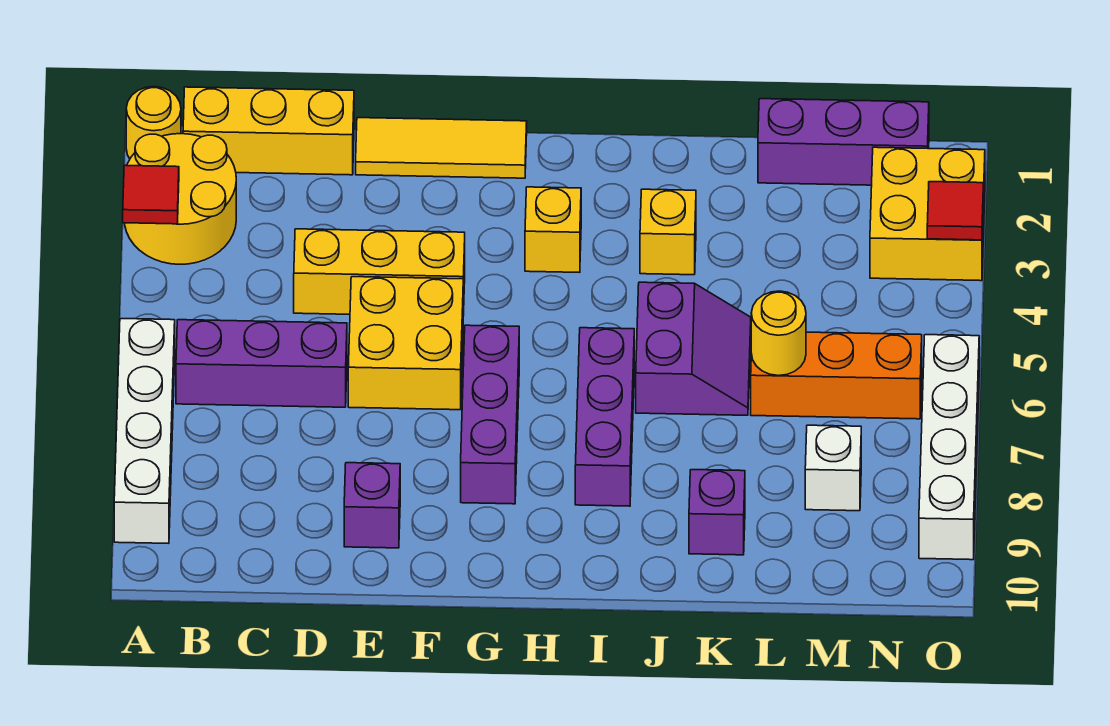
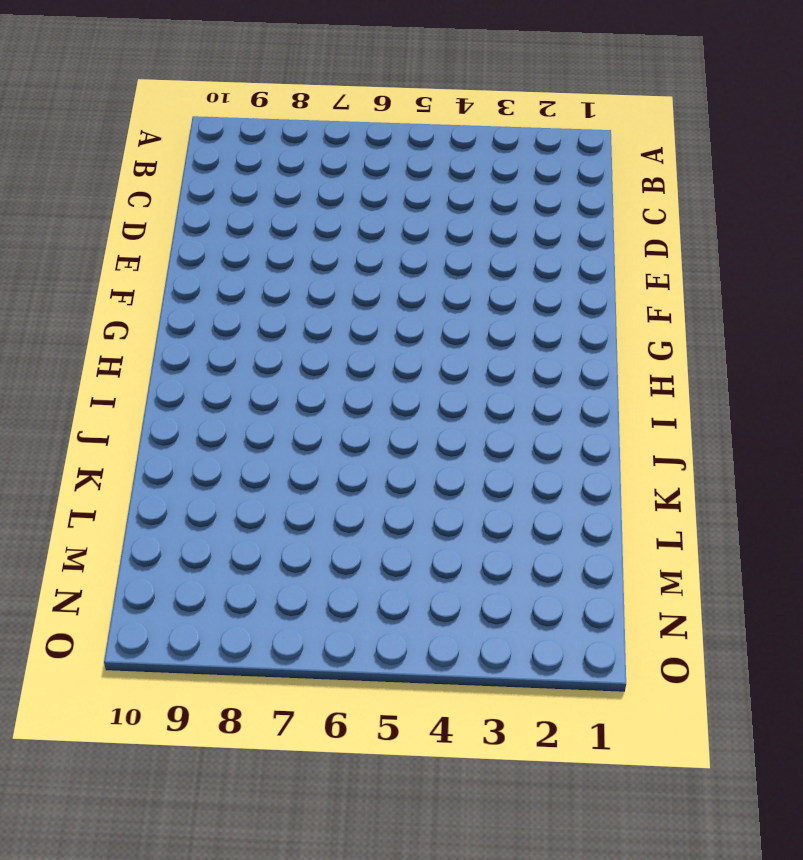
none -> yellow round brick A1 level 1
none -> yellow round brick A2:B3 level 1
none -> white brick A6:A9 level 1

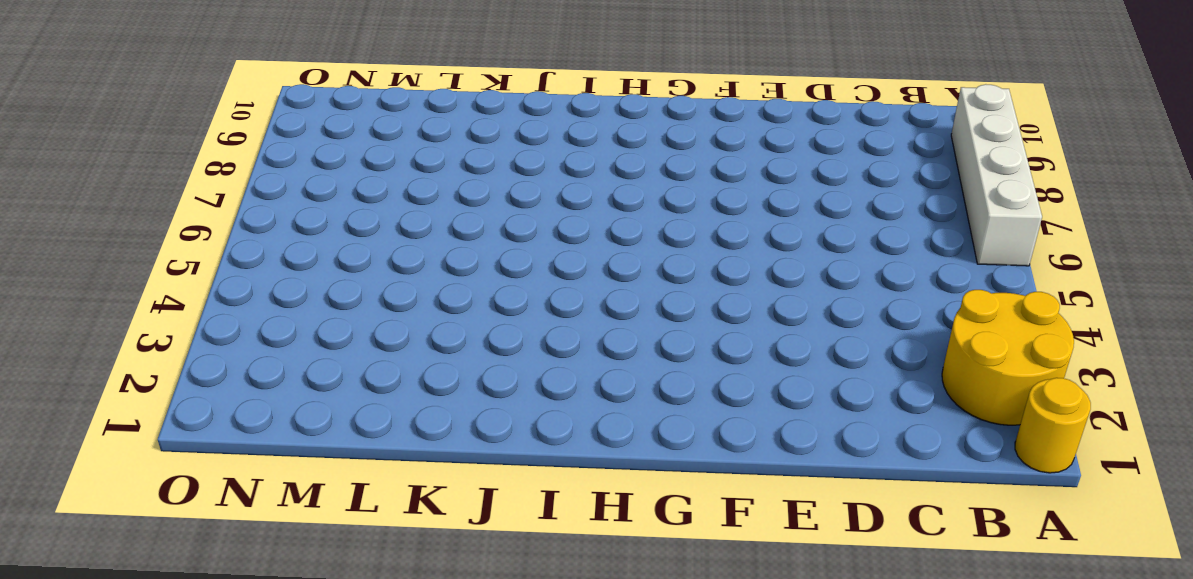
none -> yellow brick B1:D1 level 1
none -> purple brick B6:D6 level 1
none -> yellow brick D4:F4 level 1

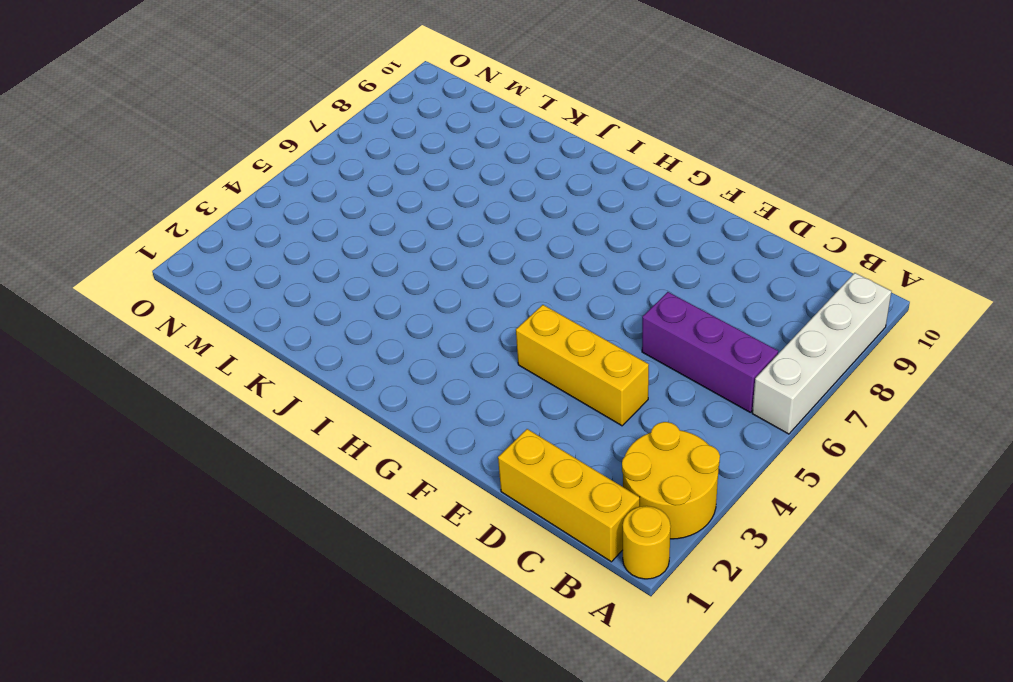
none -> yellow tile E1:G1 level 1
none -> yellow brick E5:F6 level 1
none -> purple brick E9 level 1

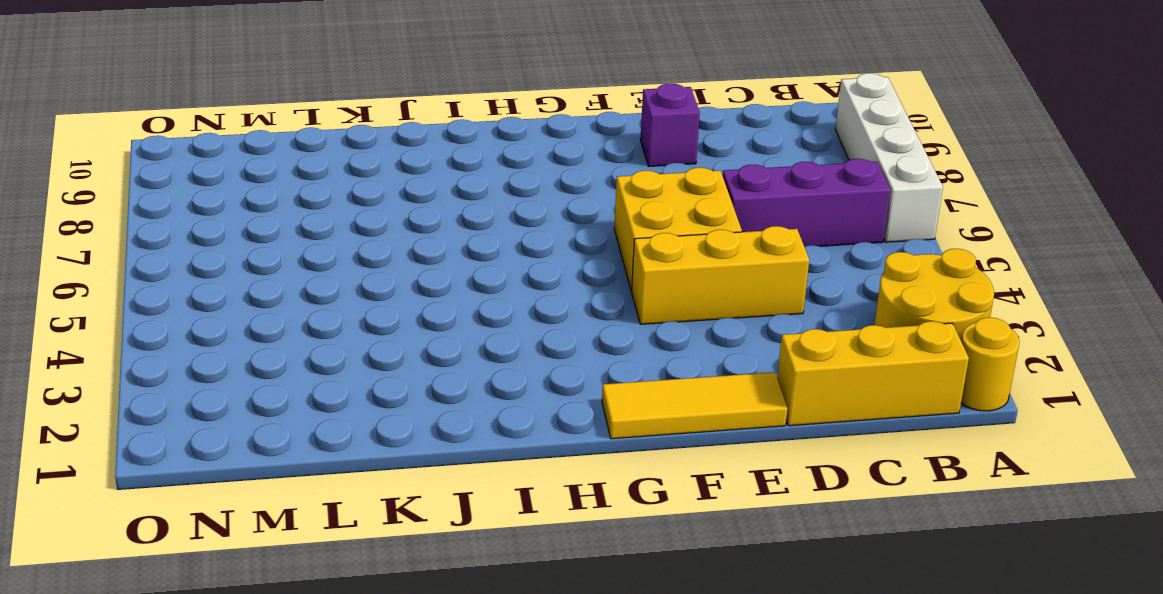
none -> purple brick G6:G8 level 1
none -> yellow brick H3 level 1
none -> purple brick I6:I8 level 1

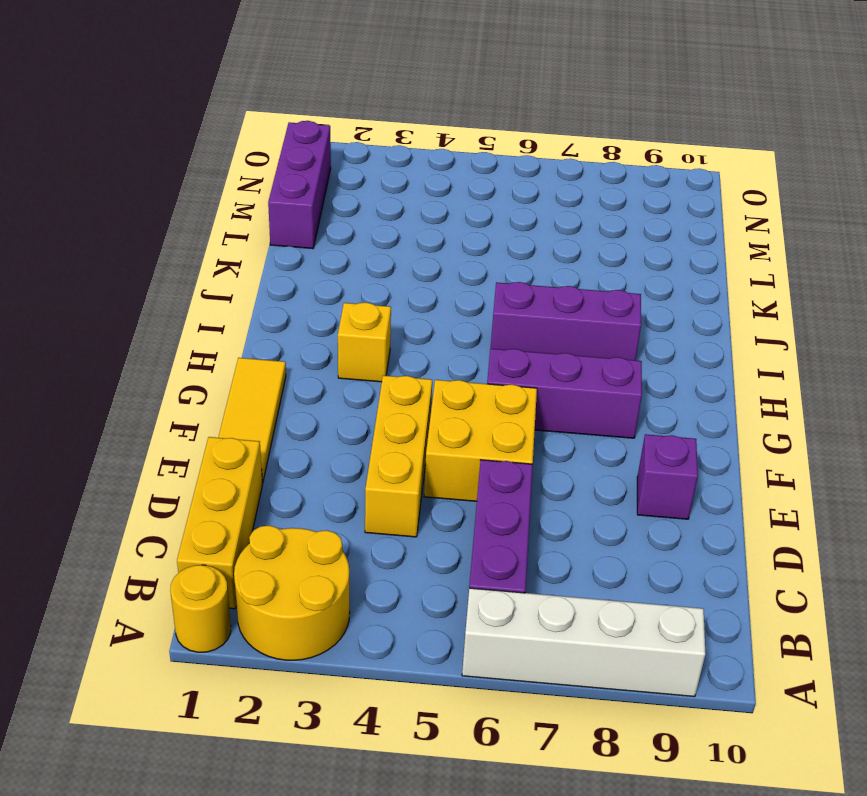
none -> yellow brick J3 level 1
none -> purple slope J5:K6 level 1 top J
none -> purple brick K9 level 1

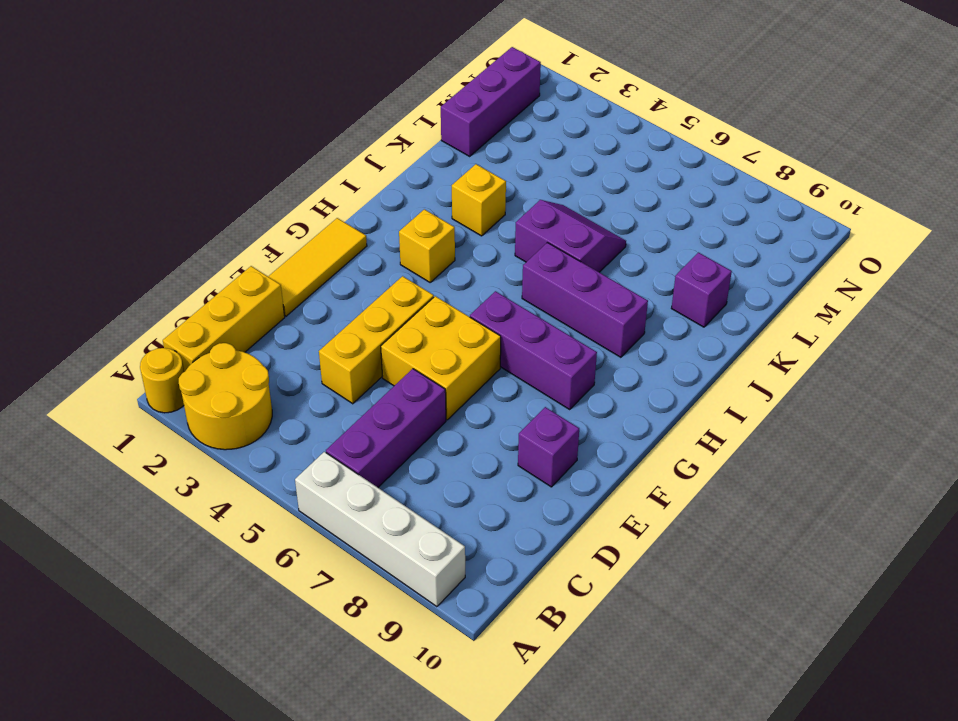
none -> orange brick L6:N6 level 1
none -> white brick M8 level 1
none -> yellow brick N2:O3 level 1

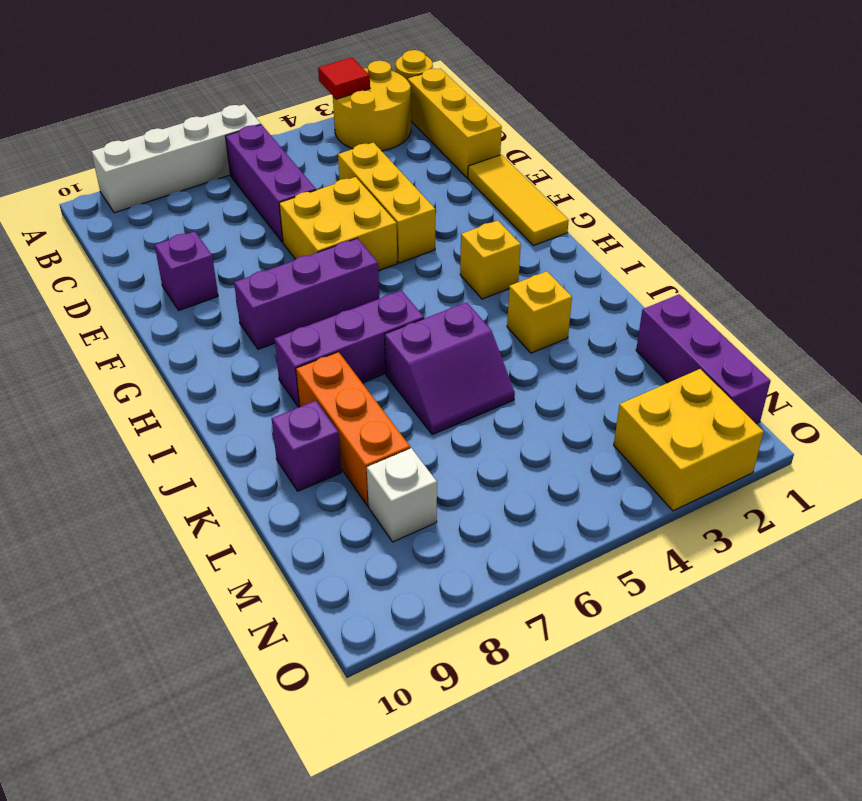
orange brick J8:L8 level 1 -> orange brick L6:N6 level 1
none -> white brick O6:O9 level 1
none -> yellow round brick L6 level 2
none -> red tile O3 level 2

